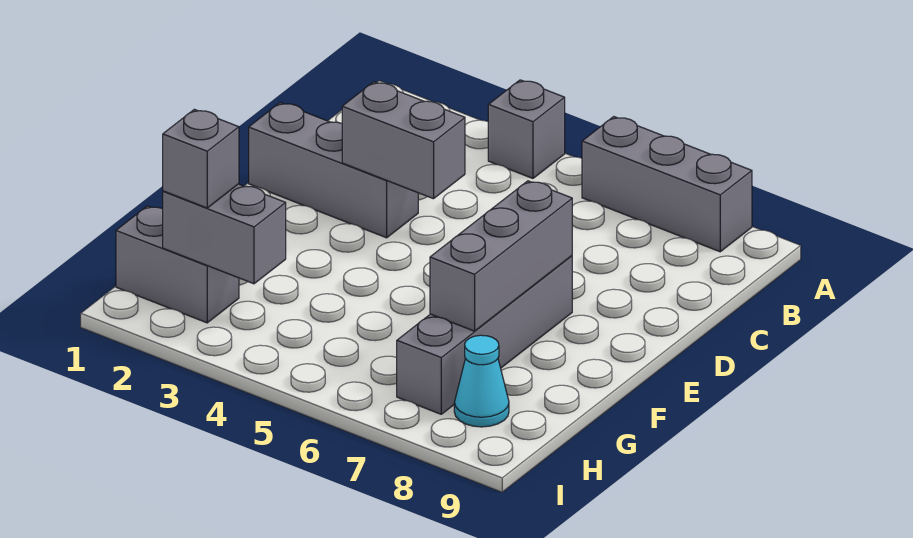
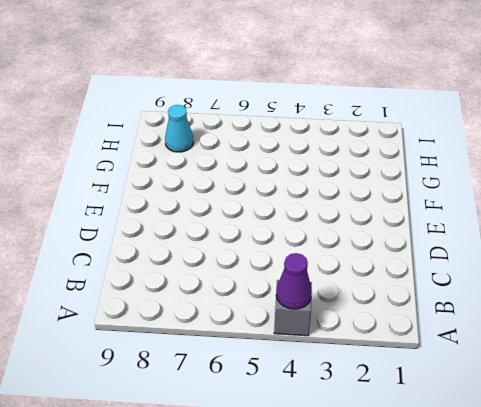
purple cone A4 level 2 -> none
none -> grey brick A6:A8 level 1
none -> grey brick D1:D3 level 1

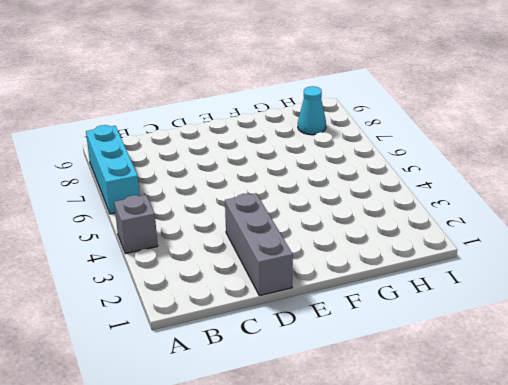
cyan brick A6:A8 level 1 -> grey brick A6:A8 level 1
none -> grey brick E7:H7 level 1
none -> grey brick H1:H2 level 1

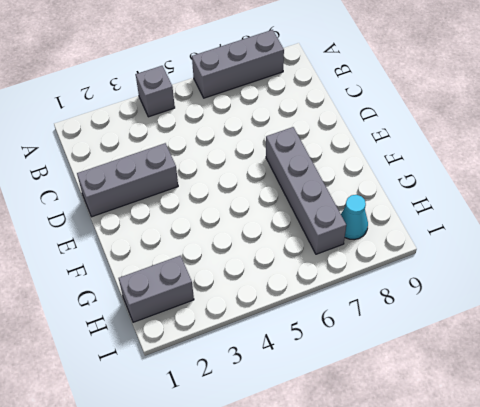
none -> grey brick D3:D4 level 2
none -> grey brick E7:G7 level 2

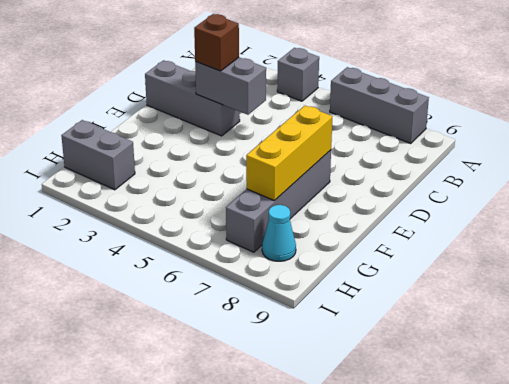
brown brick D3 level 3 -> none
yellow brick E7:G7 level 2 -> grey brick E7:G7 level 2
none -> grey brick H2:H3 level 2
none -> grey brick H2 level 3

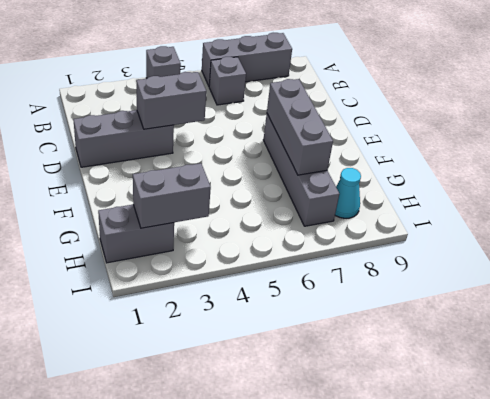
grey brick B6 level 1 -> grey brick H2 level 3

